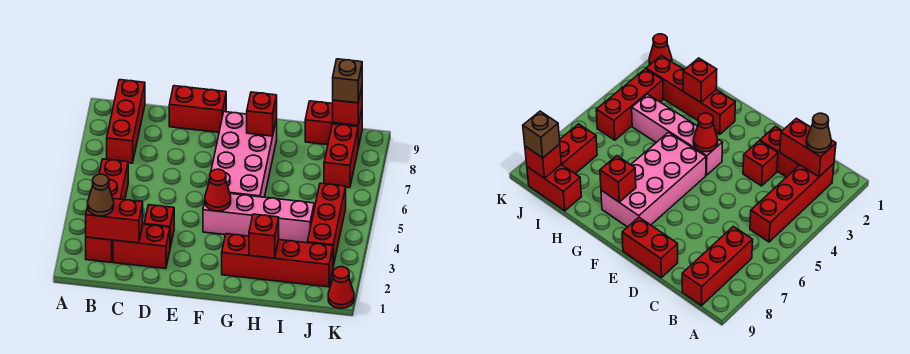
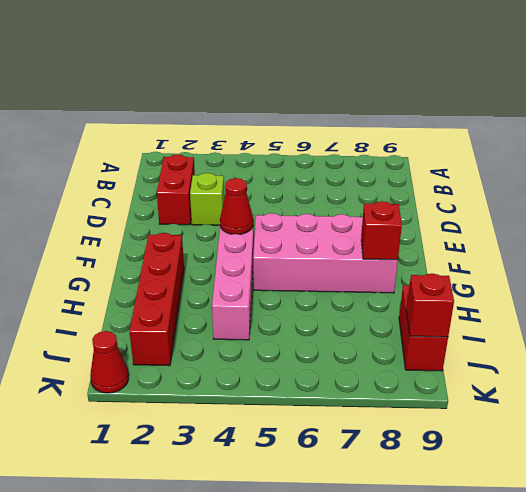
lime brick D3 level 1 -> red brick D3 level 1
none -> red brick B2:B5 level 1
none -> red brick B7:B9 level 1
none -> red brick D9:E9 level 1

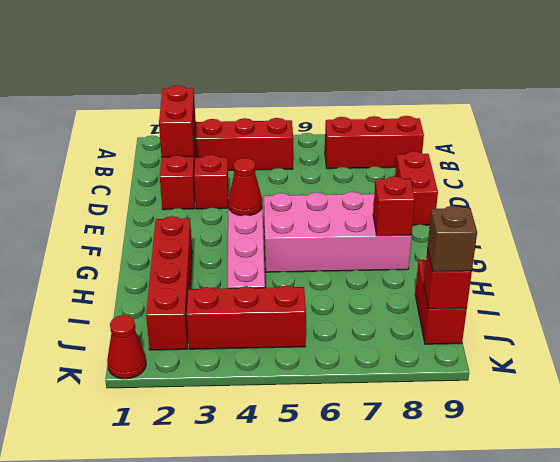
none -> red brick J7:J8 level 1
none -> red brick H2 level 2
none -> brown cone B2 level 3

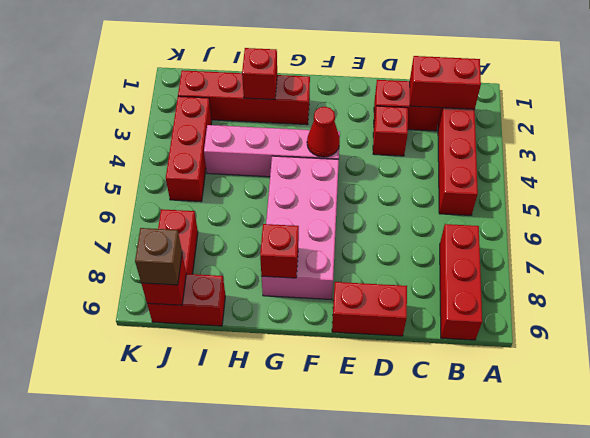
none -> red cone K1 level 1
none -> brown cone B2 level 3

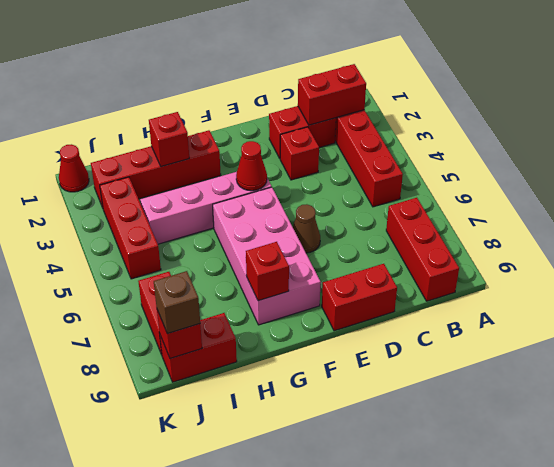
brown cone E6 level 1 -> brown cone B2 level 3

